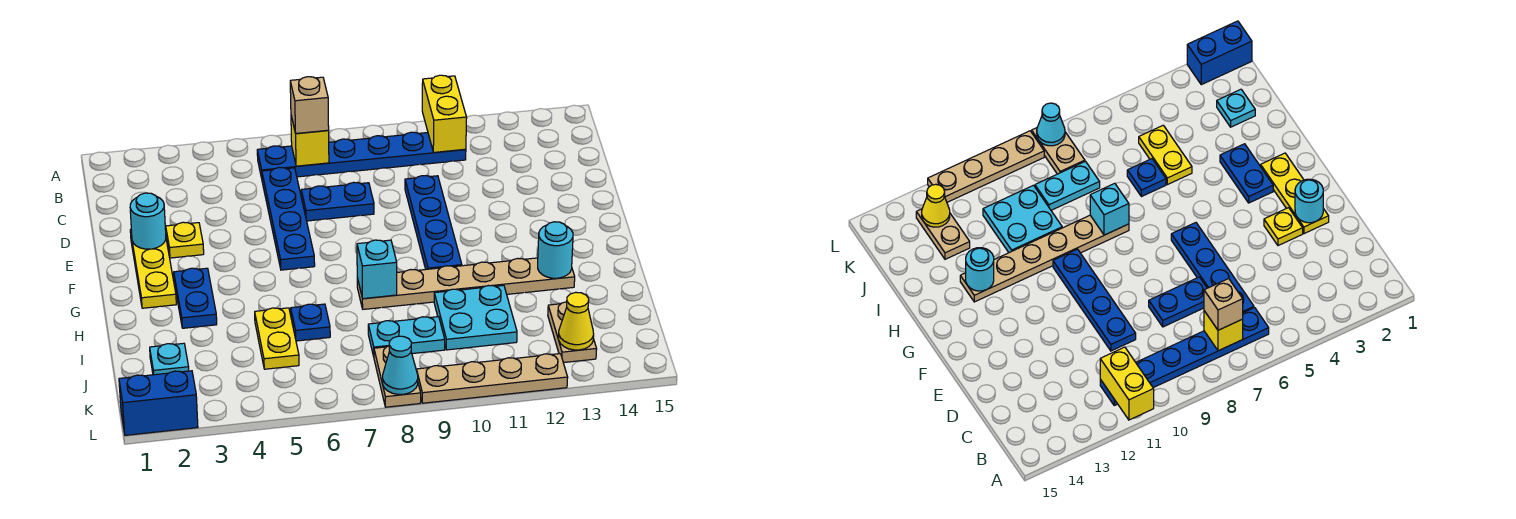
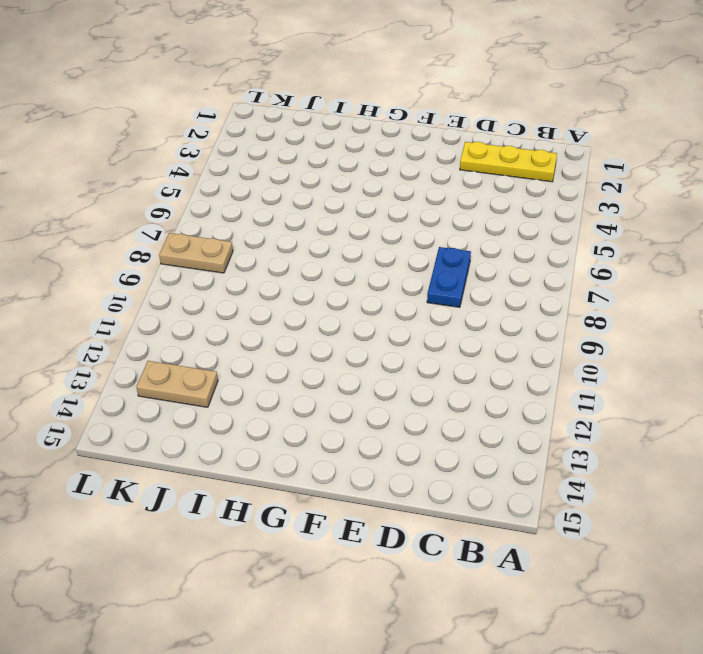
yellow plate B2:D2 level 1 -> yellow plate E2:G2 level 1
none -> blue plate B6:B11 level 1
none -> blue plate C6:F6 level 1
none -> blue plate D10:G10 level 1

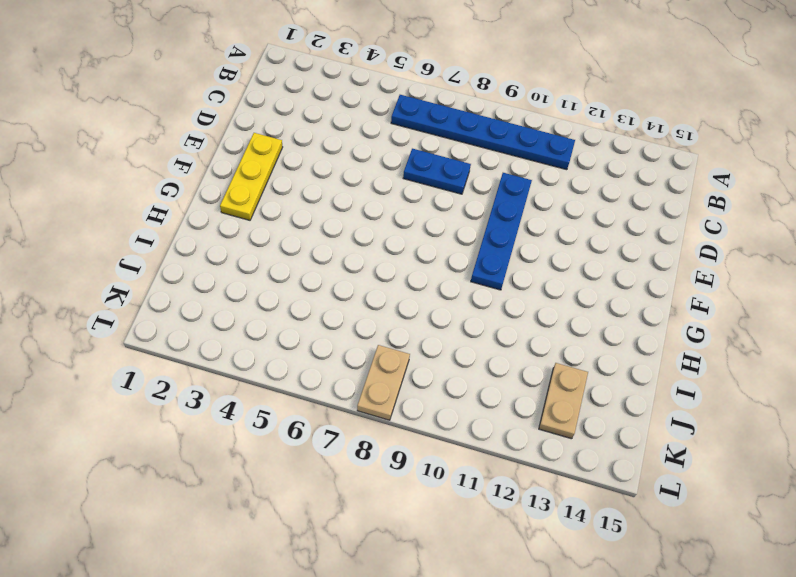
none -> blue plate C6:F6 level 1
none -> yellow plate E3 level 1
none -> blue plate G3:H3 level 1

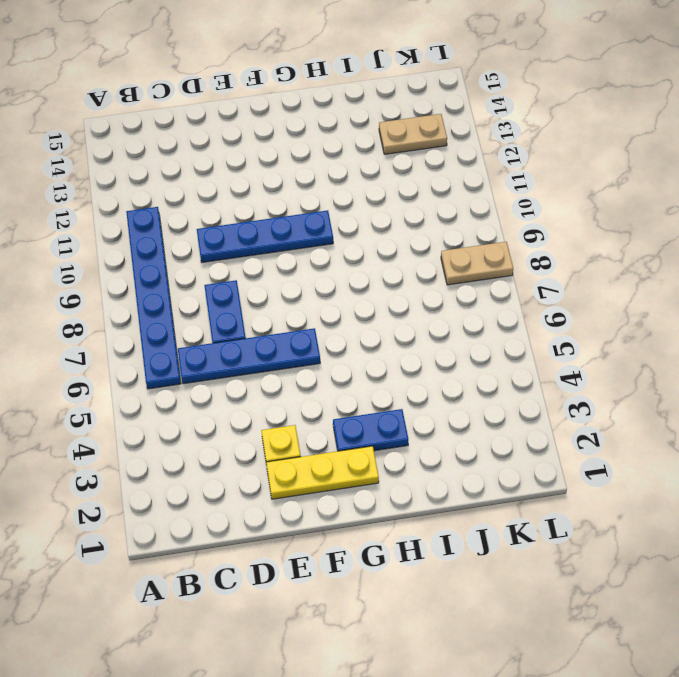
none -> tan plate H8:H13 level 1
none -> yellow plate I5:J5 level 1
none -> blue plate I6 level 1

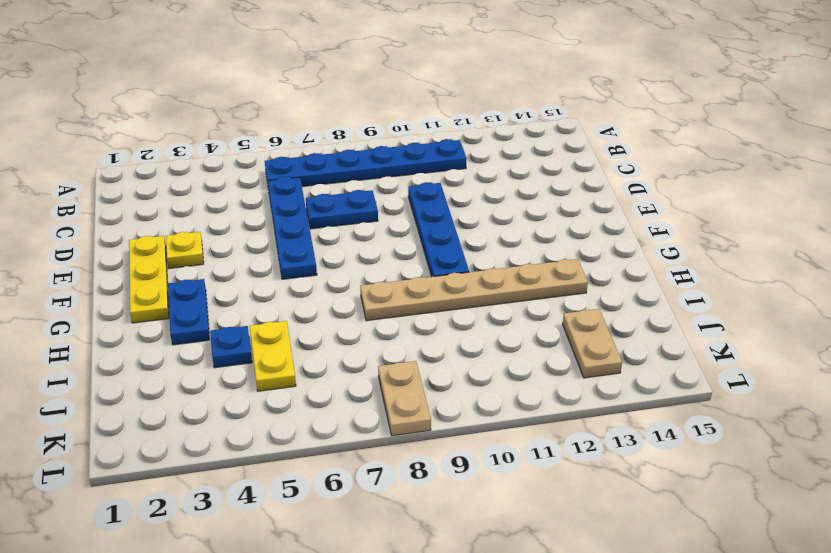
blue plate I4 level 1 -> blue plate I6 level 1
none -> cyan plate I10:J11 level 1
none -> cyan plate J2 level 1
none -> cyan plate J8:J9 level 1

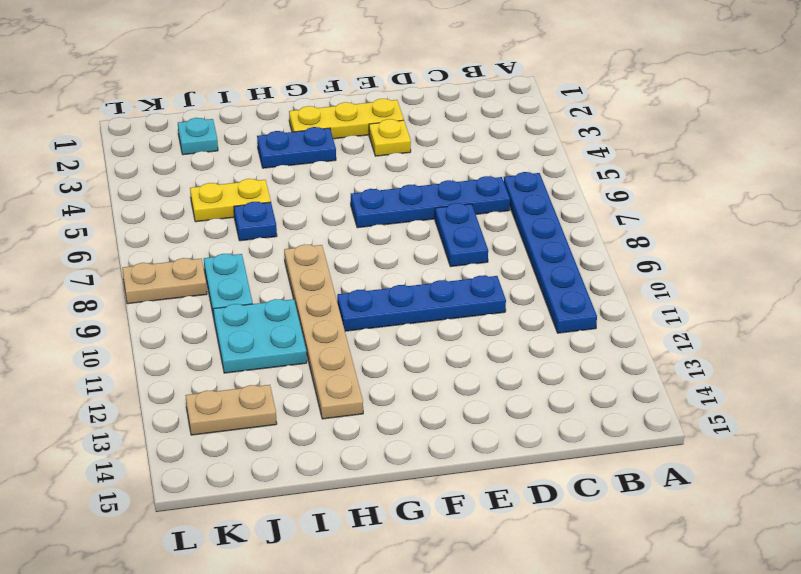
none -> blue brick L1:L2 level 1
none -> tan plate L9:L12 level 1
none -> yellow brick A11:B11 level 2

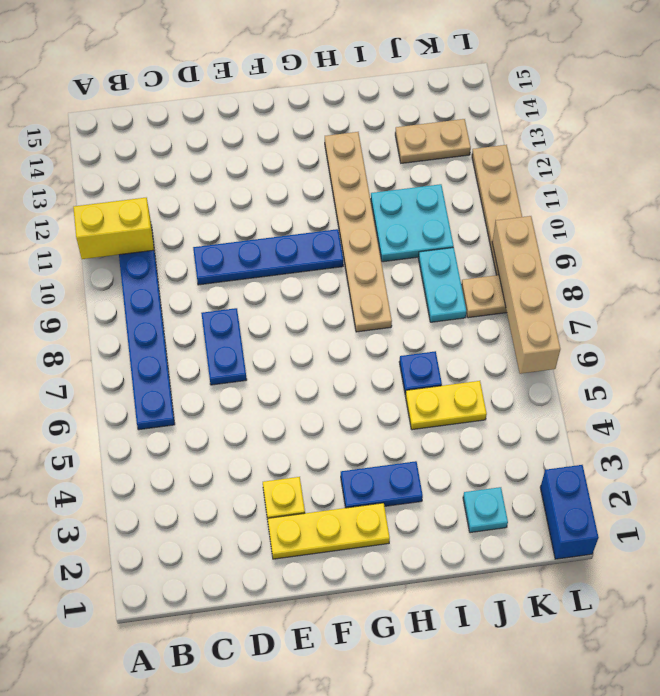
tan brick L6:L9 level 2 -> cyan cone L8 level 2
none -> blue plate C6:F6 level 1
none -> yellow brick B7 level 2
none -> cyan round brick E2 level 2

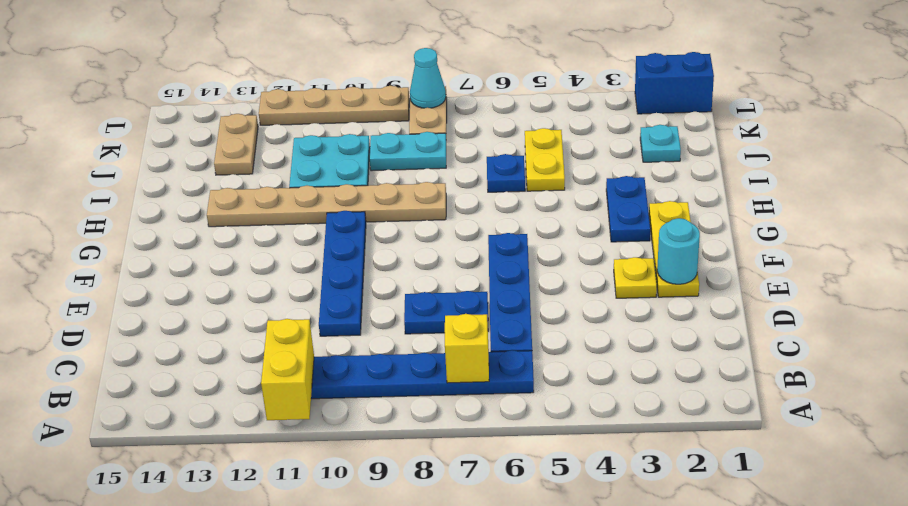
none -> cyan brick H8 level 2
none -> cyan round brick H13 level 2
none -> yellow cone K13 level 2

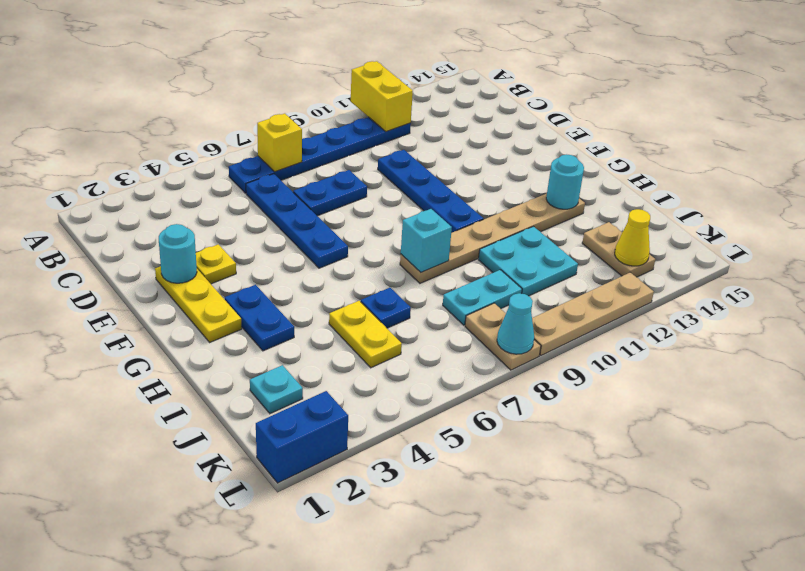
none -> tan brick B7 level 3

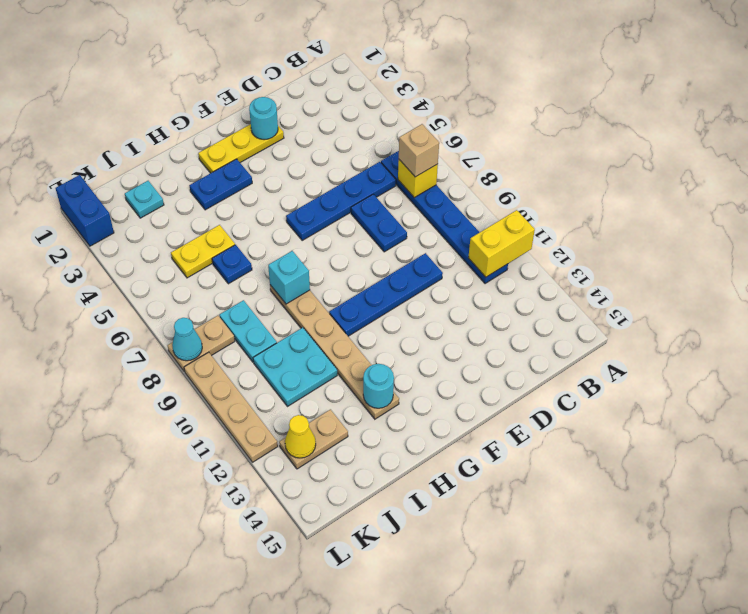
none -> yellow plate E3 level 1

